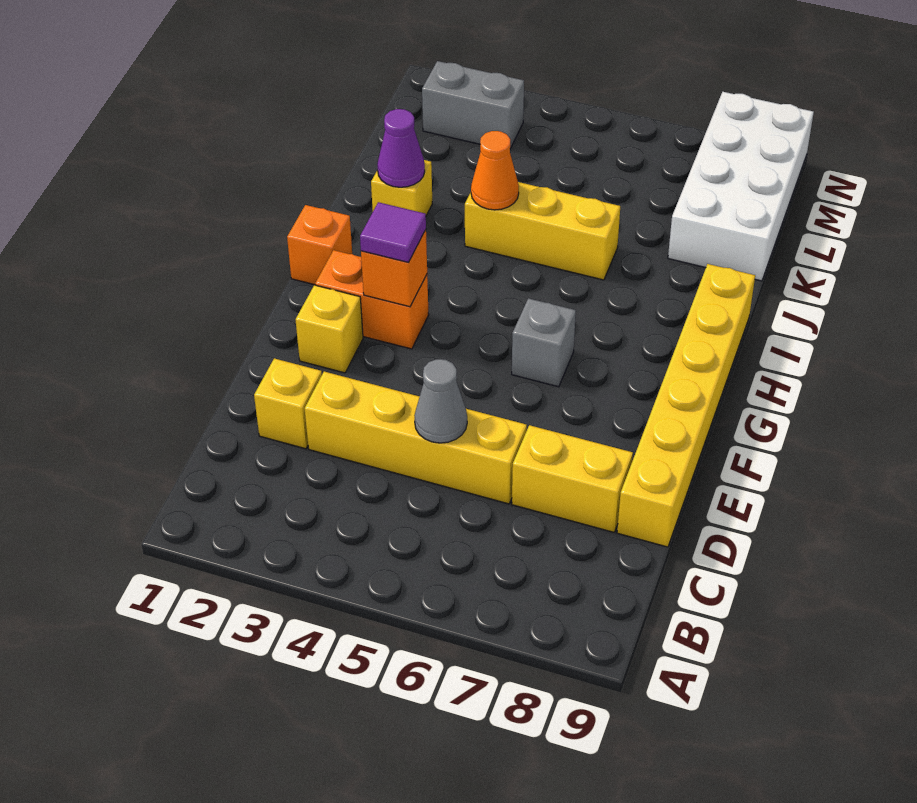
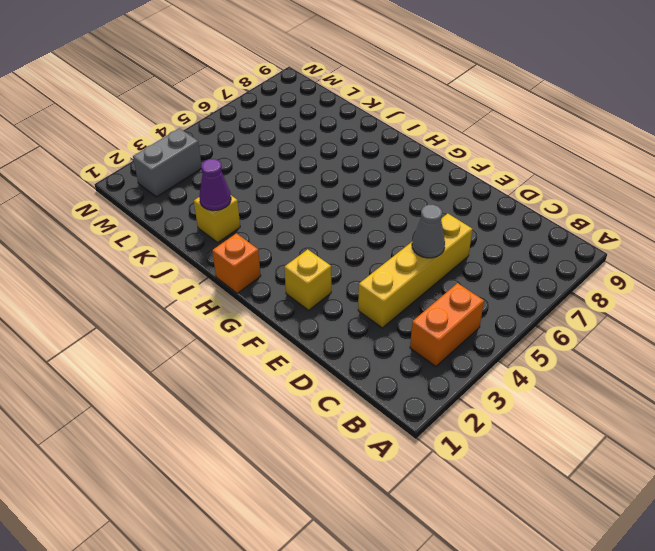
orange brick B3:B4 level 1 -> orange brick G2:G3 level 1
none -> yellow brick D2 level 1
none -> yellow brick D7:D8 level 1
none -> yellow brick D9:I9 level 1

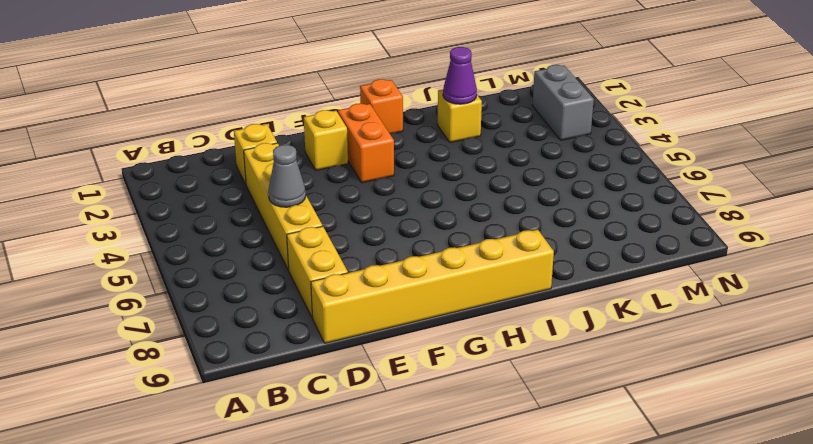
none -> grey brick G6 level 1
none -> yellow brick J4:J6 level 1
none -> white brick K8:N9 level 1

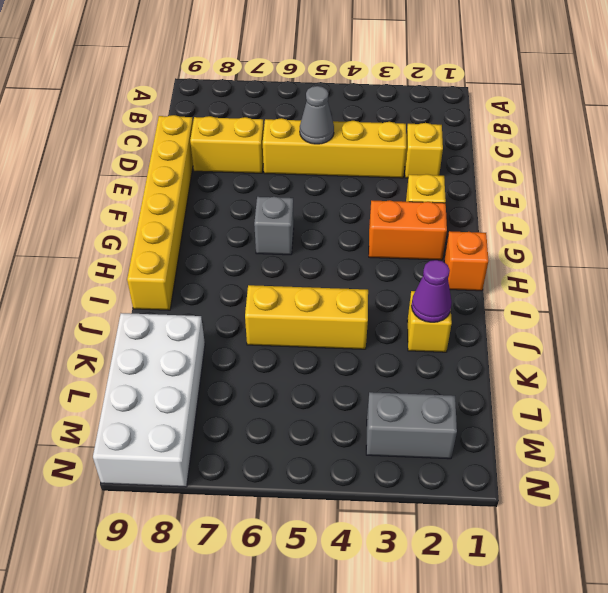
none -> orange brick G3 level 2
none -> orange cone J4 level 2
none -> purple tile G3 level 3

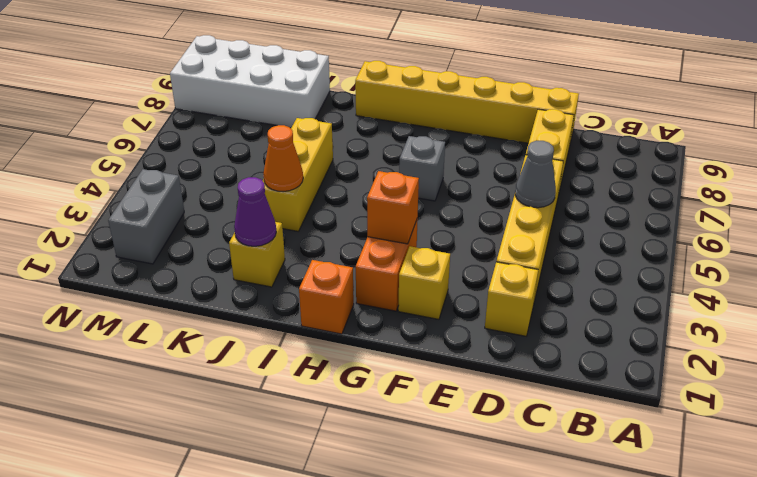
none -> purple tile G3 level 3

